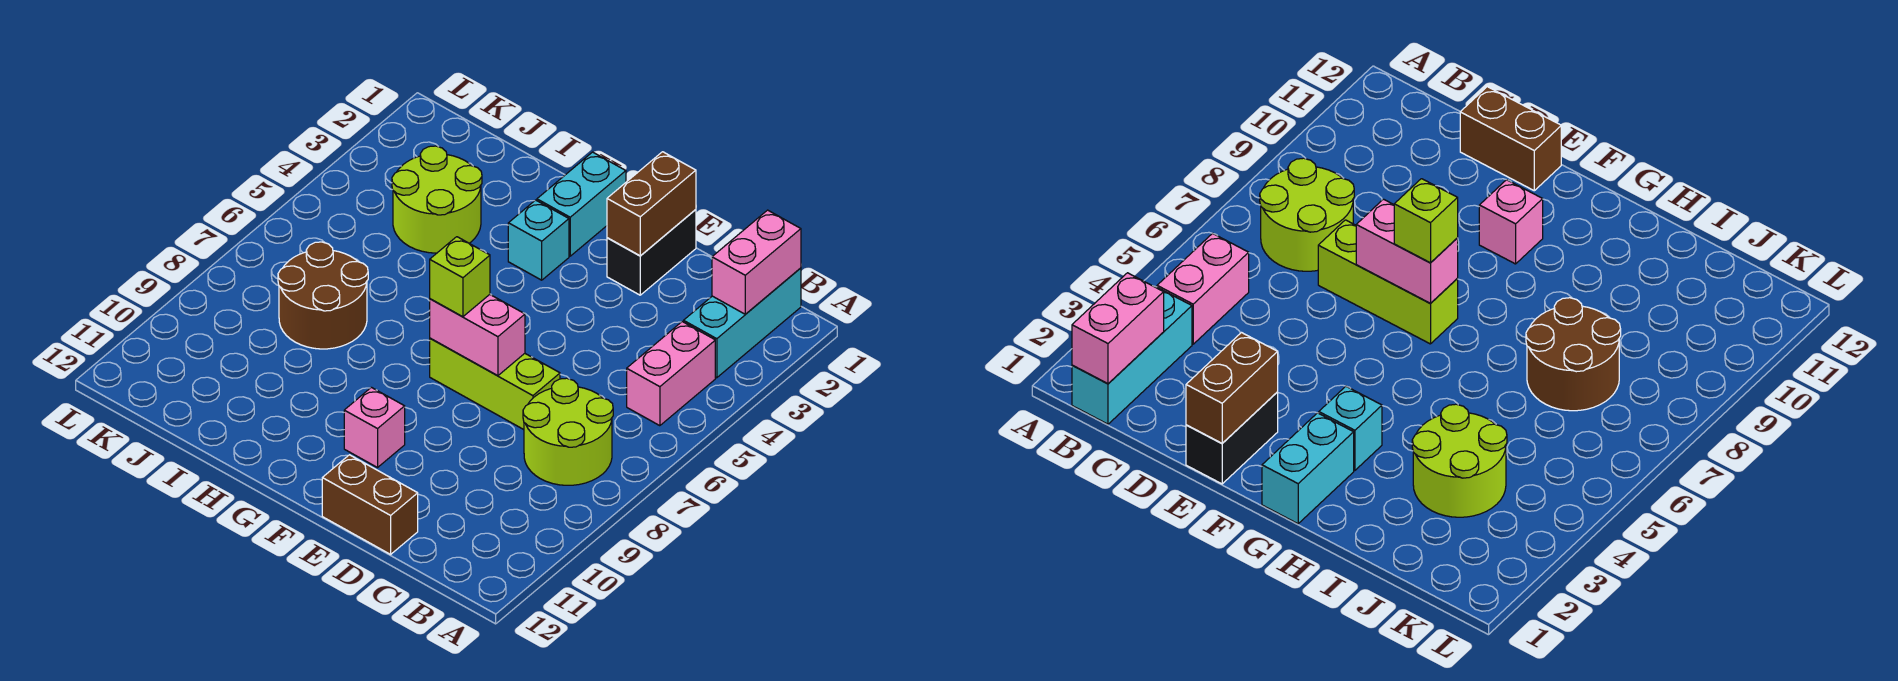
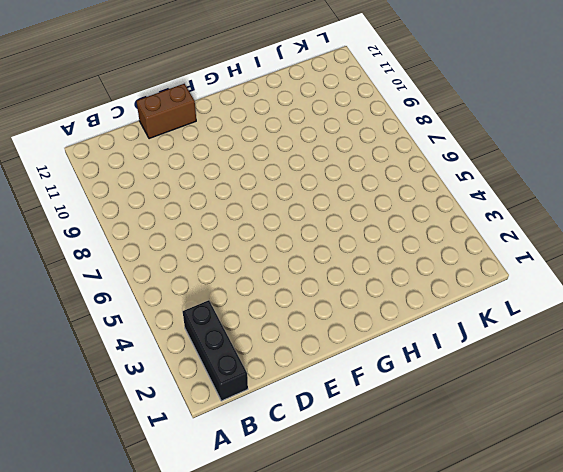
black brick B1:B3 level 1 -> cyan brick B1:B3 level 1
none -> pink brick B4:B5 level 1
none -> lime round brick B7:C8 level 1
none -> lime brick D7:F7 level 1

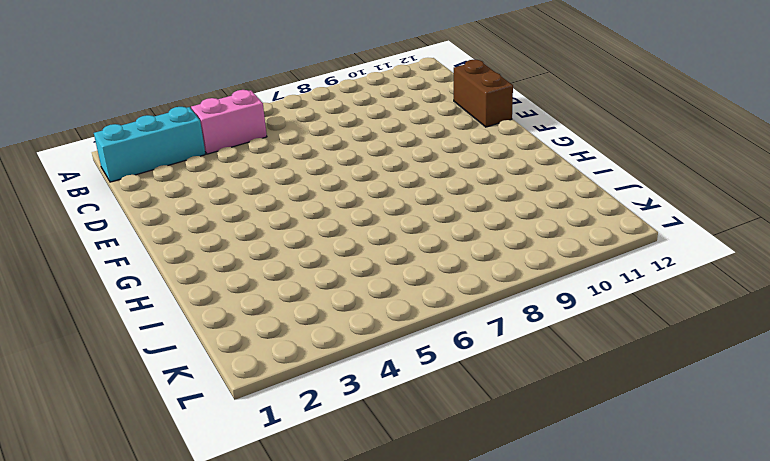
none -> lime round brick B7:C8 level 1
none -> lime brick D7:F7 level 1
none -> black brick E1:E2 level 1

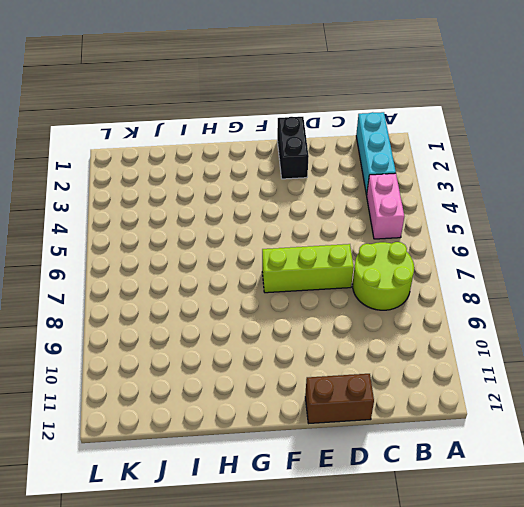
none -> pink brick F10 level 1
none -> cyan brick G1:G2 level 1
none -> cyan brick G3 level 1

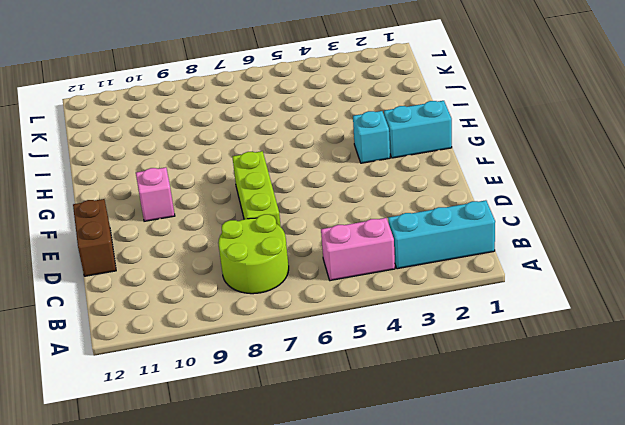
none -> black brick E1:E2 level 1
none -> lime round brick I3:J4 level 1
none -> brown round brick I7:J8 level 1

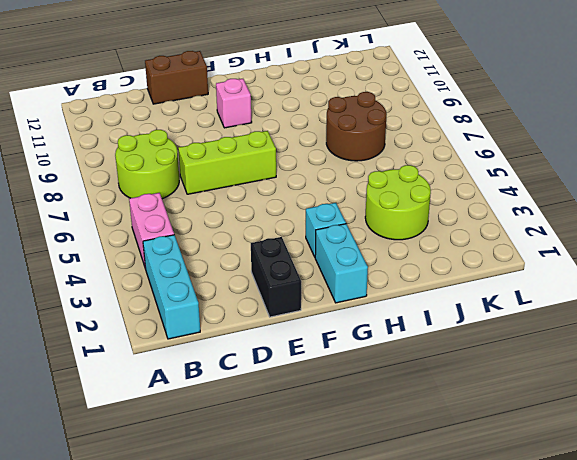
none -> pink brick B1:B2 level 2
none -> brown brick E1:E2 level 2
none -> pink brick E7:F7 level 2

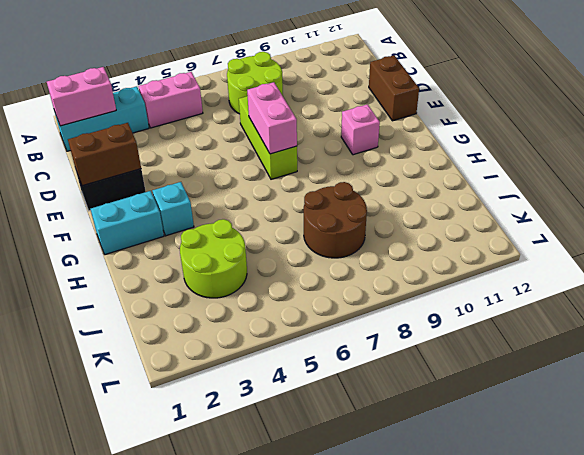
none -> lime brick F7 level 3

